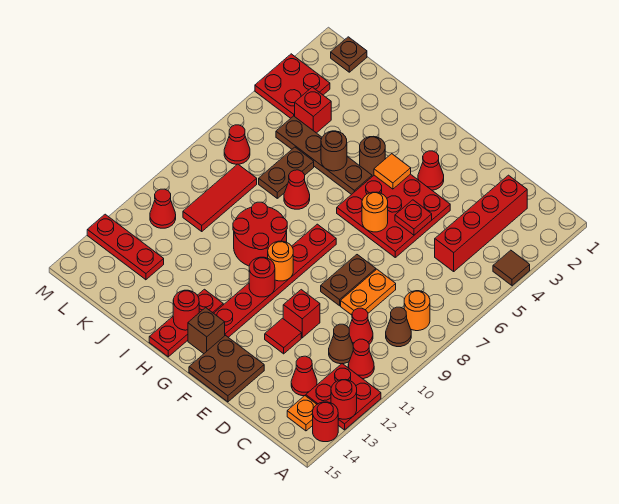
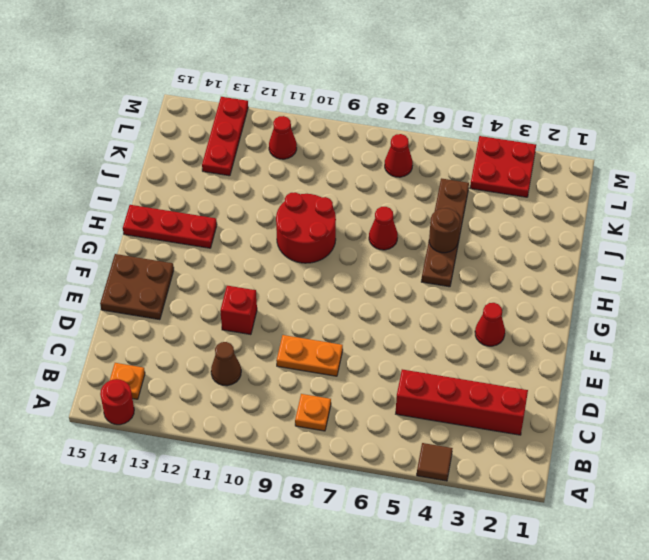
orange plate B8 level 1 -> orange round brick B8 level 1
none -> red plate A12:B13 level 1
none -> brown cone B9 level 1
none -> red cone B11 level 1
none -> red cone C10 level 1

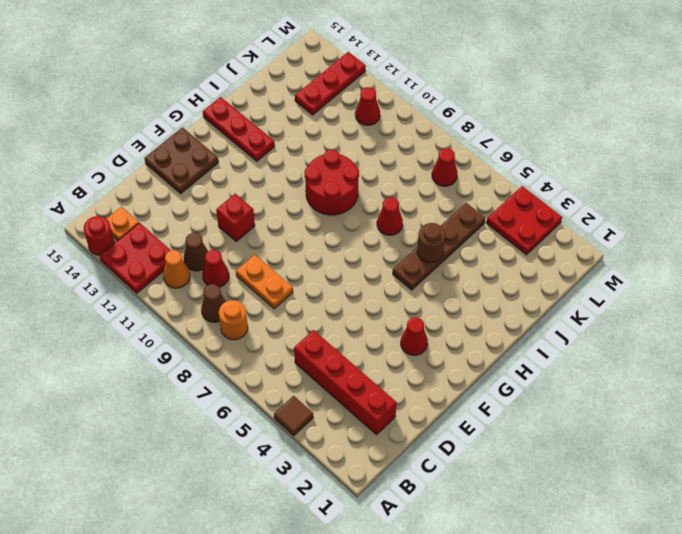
orange cone B11 level 1 -> red cone B11 level 1
none -> red cone C13 level 1
none -> red plate E4:G6 level 1
none -> brown plate E8:E9 level 1
none -> red tile E12 level 1

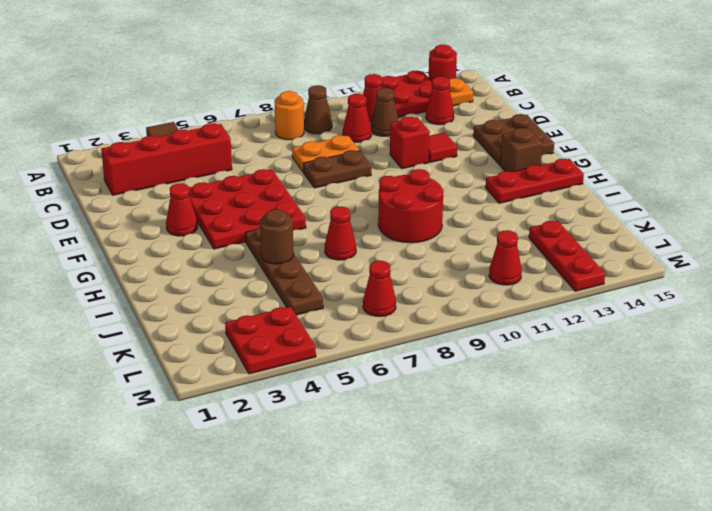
none -> red plate G8:G13 level 1
none -> brown round brick H4 level 1
none -> brown plate J6:J7 level 1
none -> red brick K4 level 1

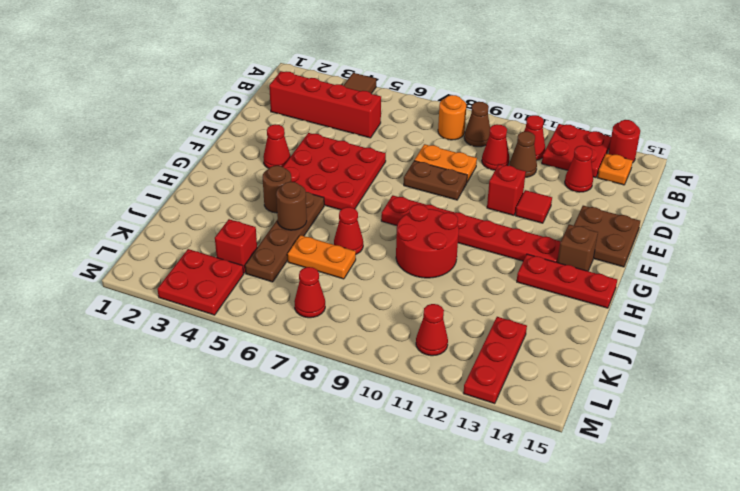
orange plate J6:J7 level 1 -> brown plate J6:J7 level 1
none -> red tile K8:K10 level 1
none -> brown plate L1 level 1
none -> red round brick A13 level 2
none -> red plate E5 level 2

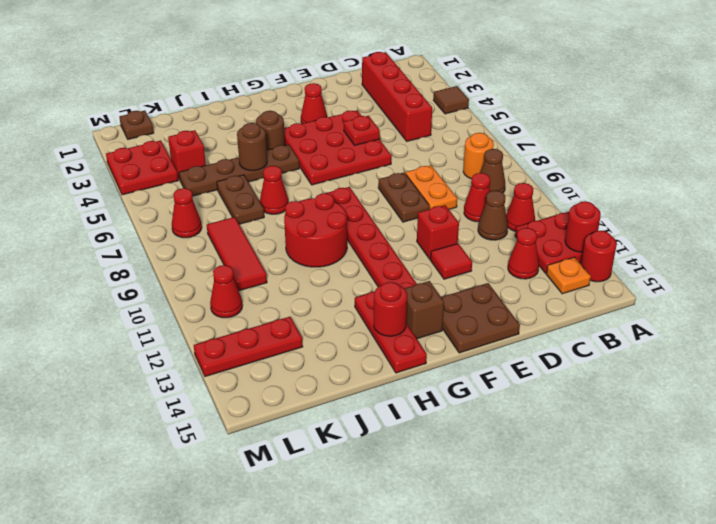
none -> orange round brick F6 level 2
none -> orange tile G4 level 2
none -> orange round brick G10 level 2
none -> red round brick G11 level 2

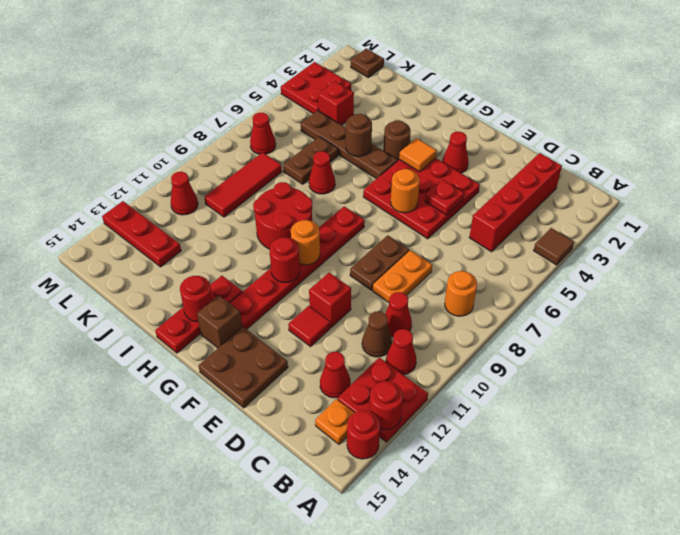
none -> brown cone B9 level 1

